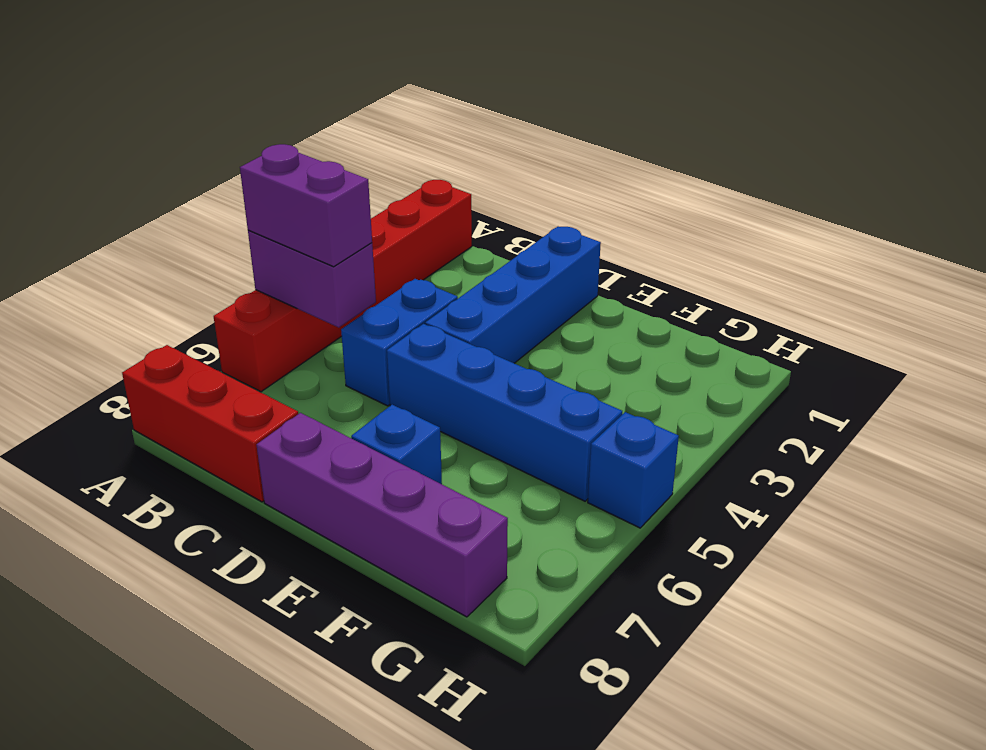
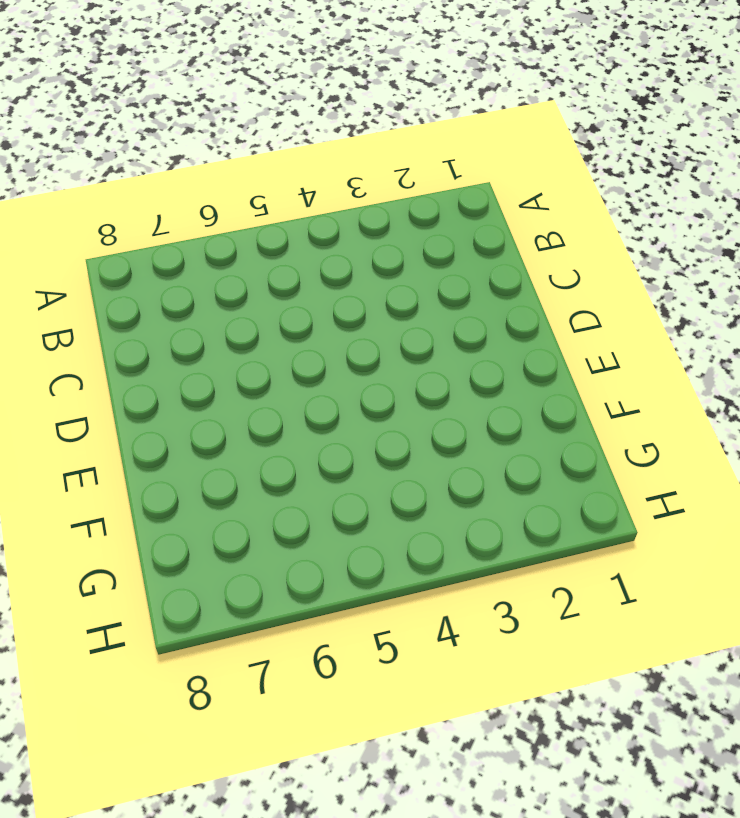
none -> red brick A1:A6 level 1
none -> red brick A8:C8 level 1

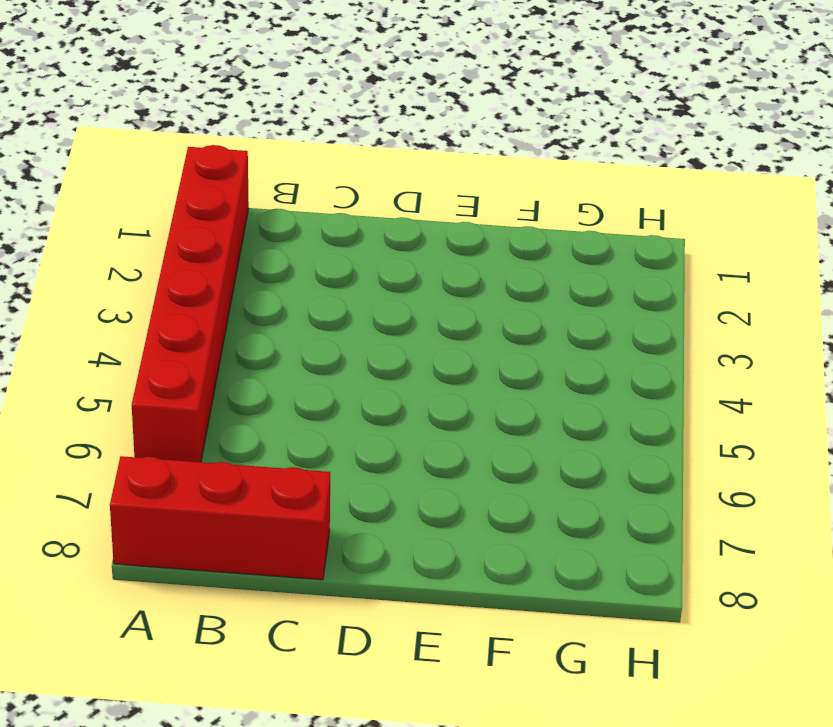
none -> blue brick C4:C5 level 1
none -> blue brick D1:D4 level 1

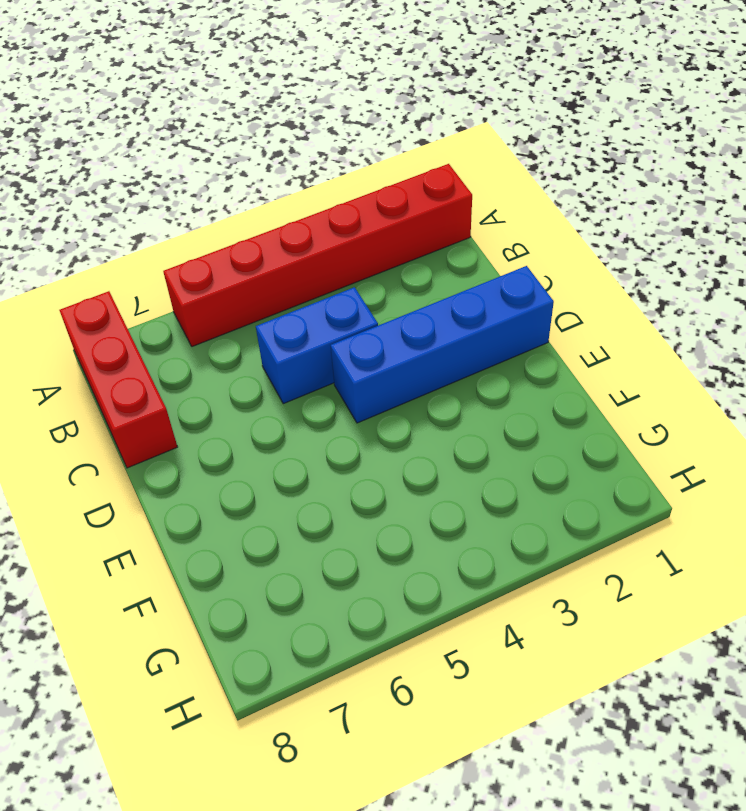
none -> blue brick D5:G5 level 1
none -> purple brick D8:G8 level 1

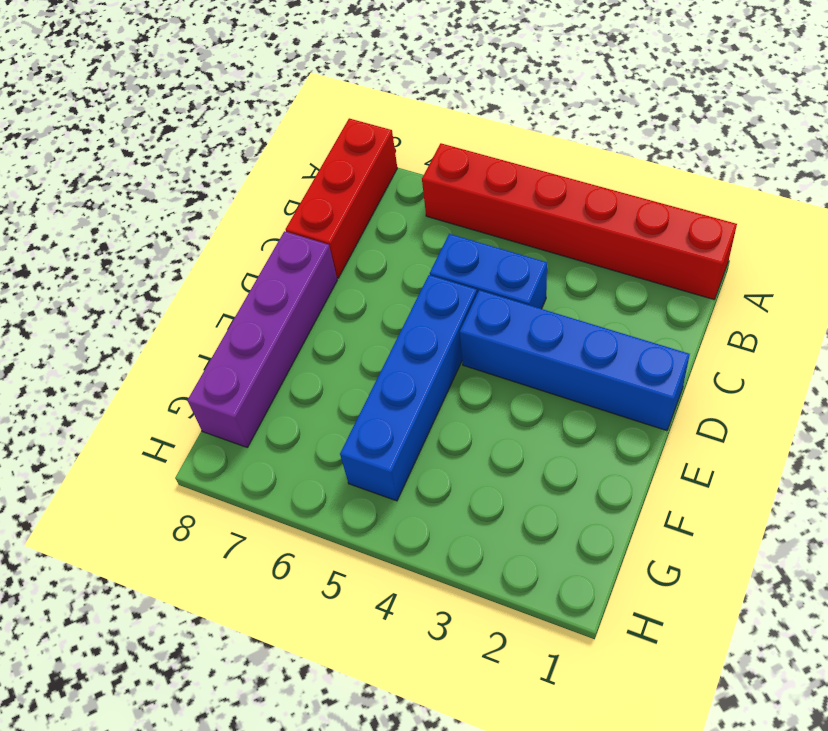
none -> blue brick E7 level 1
none -> blue brick H5 level 1

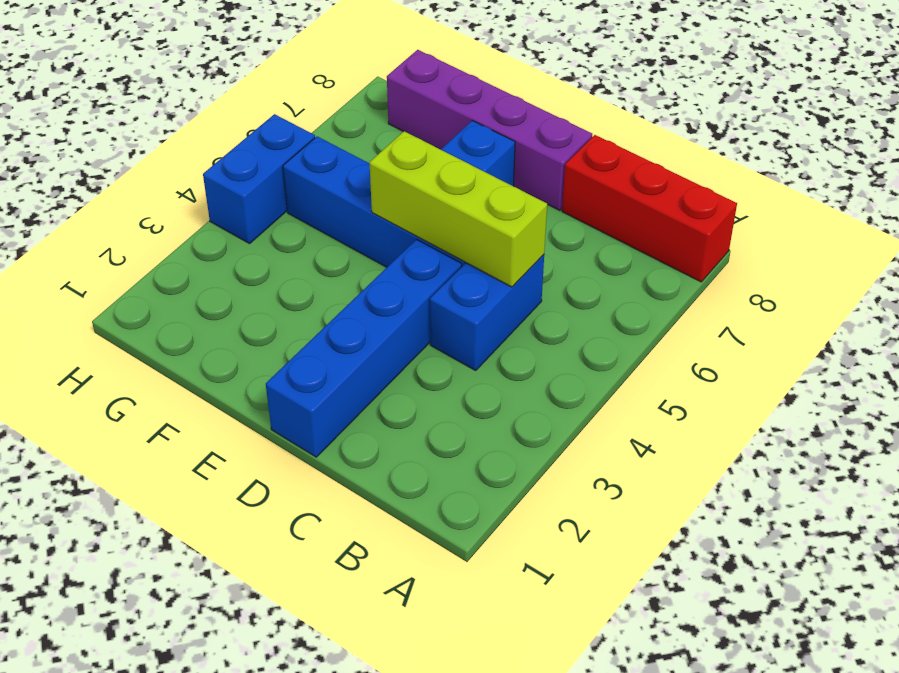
lime brick C5:E5 level 2 -> none
blue brick H4:H5 level 1 -> blue brick H5 level 1
none -> red brick A1:A6 level 1
none -> purple brick A5:B5 level 2

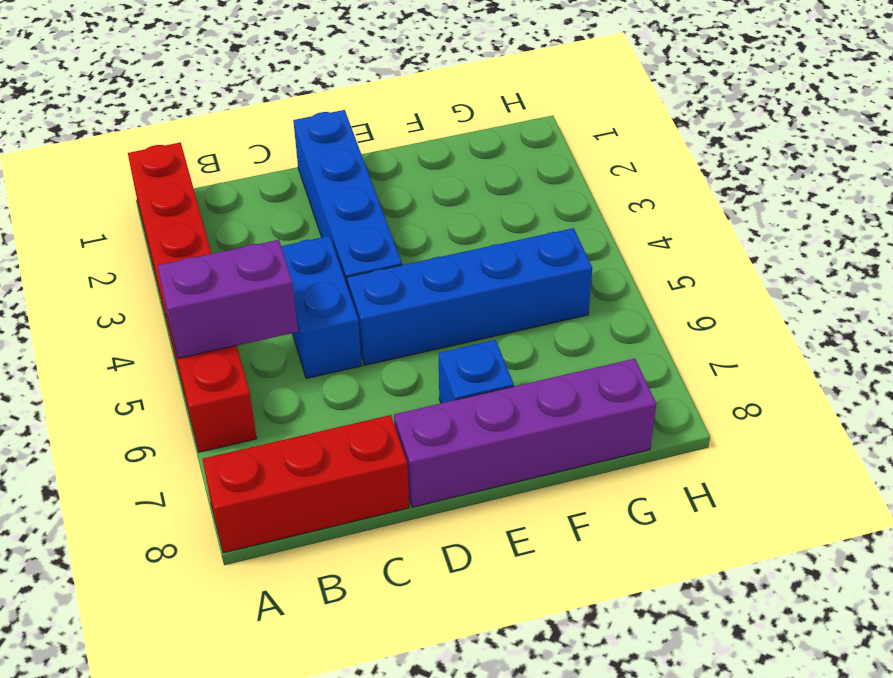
none -> blue brick H5 level 1
none -> purple brick A5:B5 level 3

